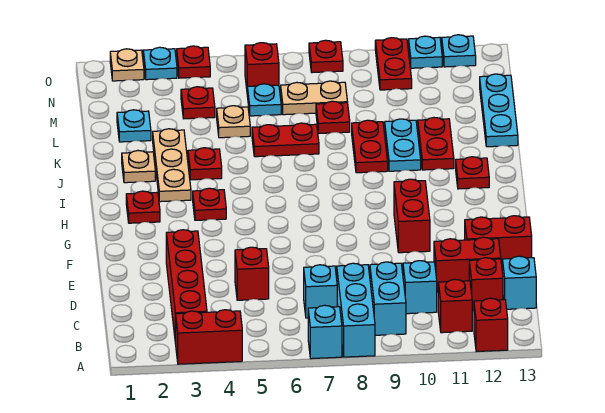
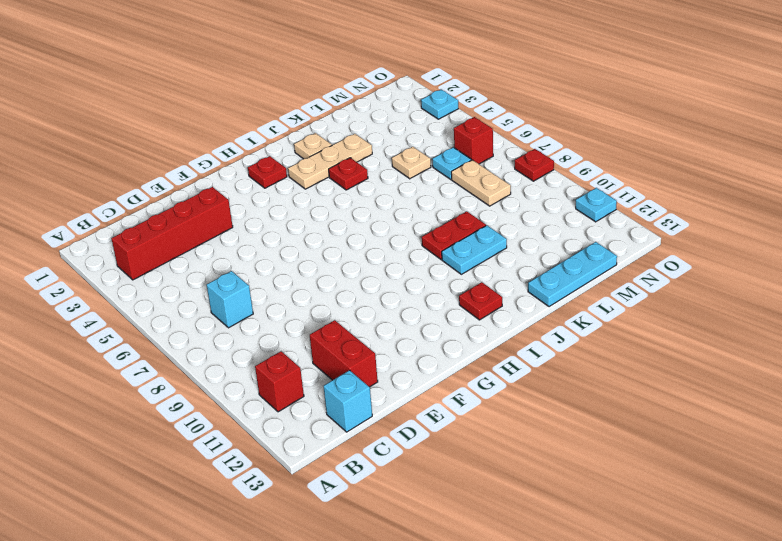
none -> red brick A3:A4 level 1
none -> cyan brick A7 level 1
none -> cyan brick A8:C8 level 1
none -> red brick A12 level 1

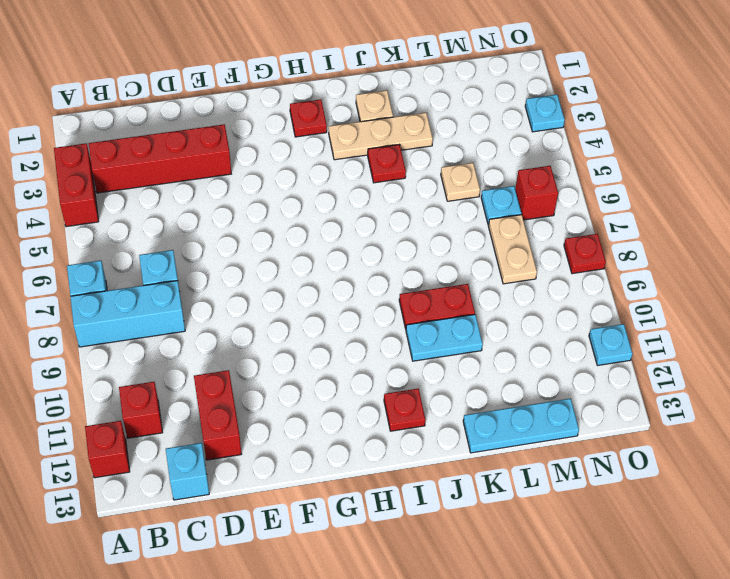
none -> cyan brick B9:C9 level 1
none -> cyan brick C10 level 1
none -> red brick C12 level 1
none -> red brick D5 level 1

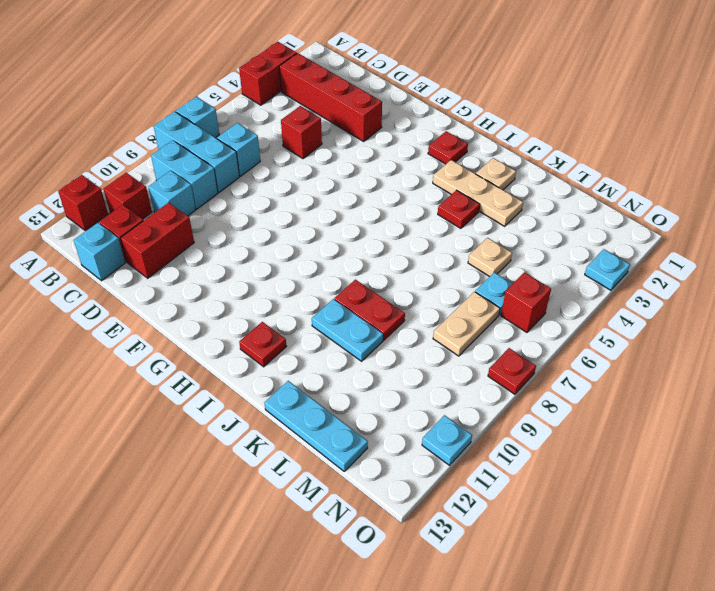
none -> red brick E12:E13 level 1
none -> red brick F10:G10 level 1
none -> red plate H4 level 1
none -> red plate J11:K11 level 1

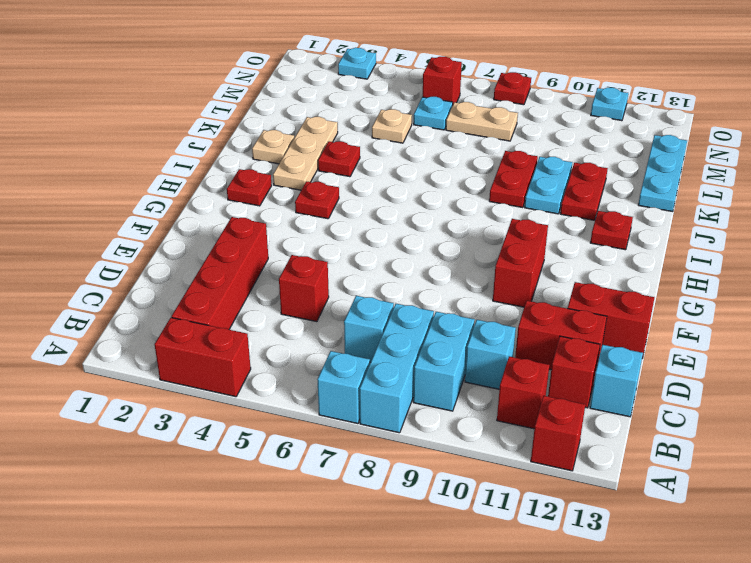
none -> red plate K6:K7 level 1
none -> cyan plate L2 level 1
none -> red plate L8 level 1
none -> red plate M4 level 1

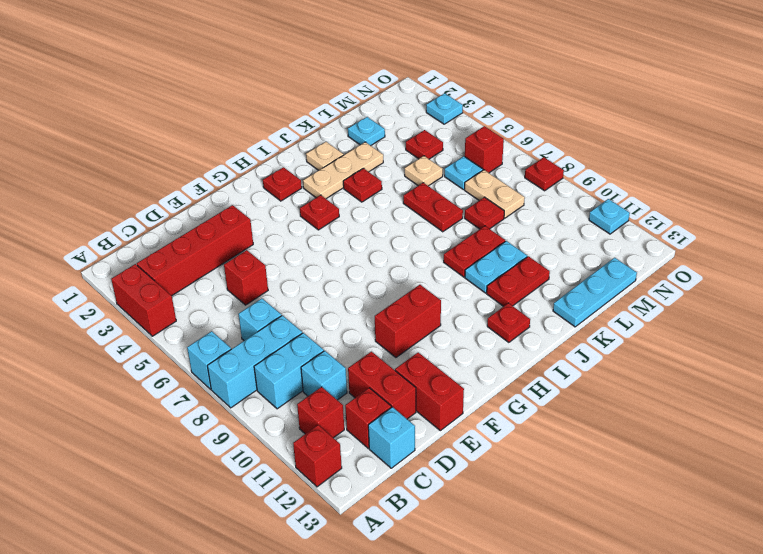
none -> red plate N10:O10 level 1
none -> tan plate O2 level 1
none -> red plate O4 level 1
none -> cyan plate O12 level 1

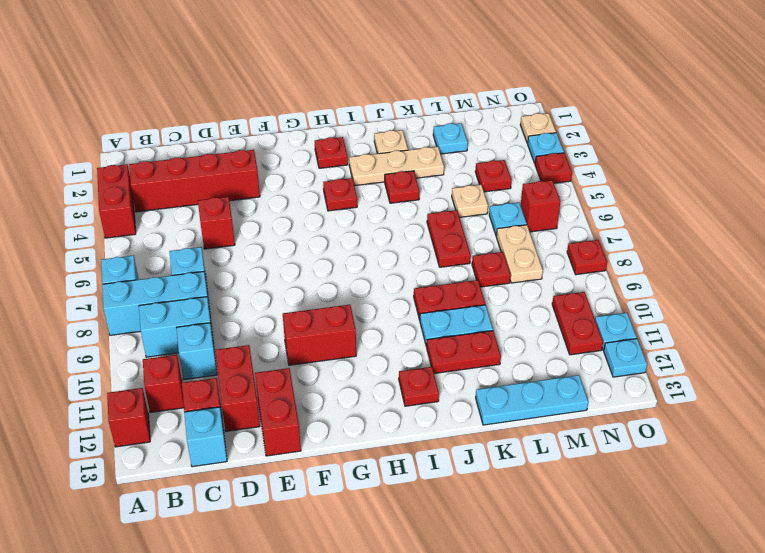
red plate N10:N11 level 1 -> red plate N10:O10 level 1

